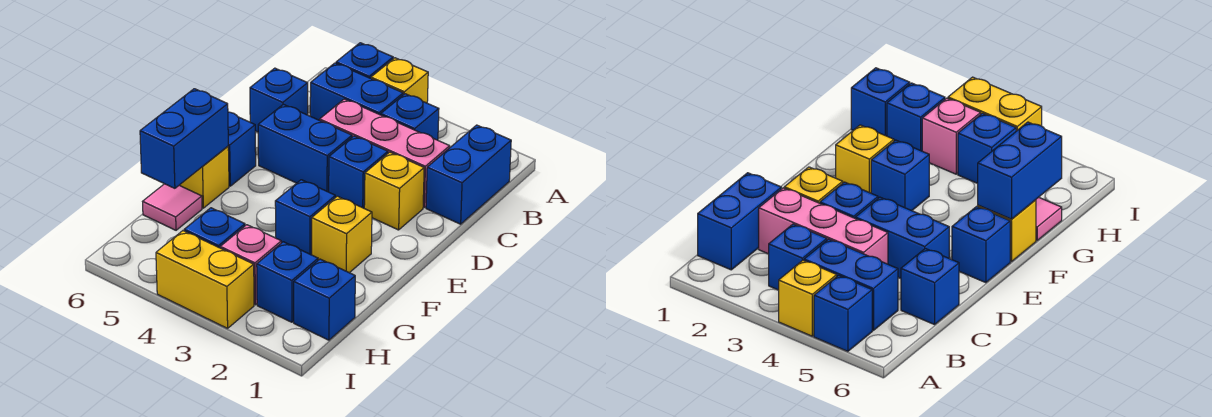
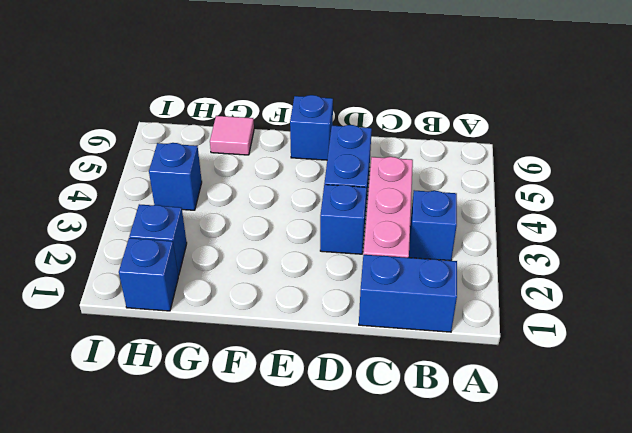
none -> yellow brick A4 level 1
none -> blue brick A5 level 1
none -> blue brick B4:B5 level 1

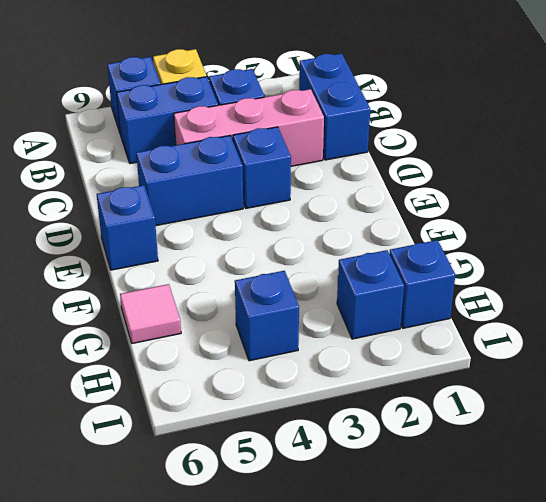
none -> blue brick C6 level 1
none -> yellow brick D2 level 1
none -> yellow brick F2 level 1

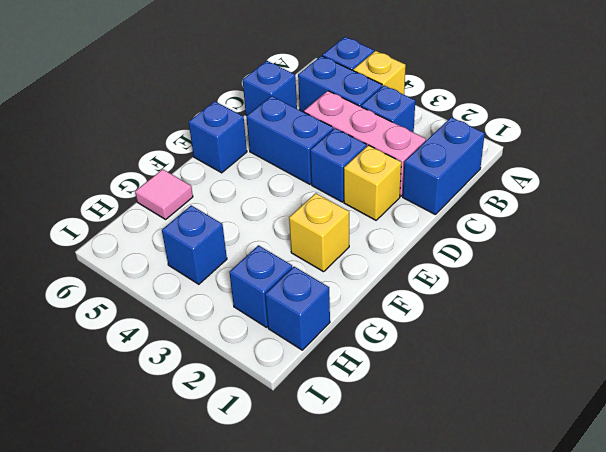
none -> blue brick F3 level 1
none -> yellow brick F6 level 1
none -> pink brick H3 level 1

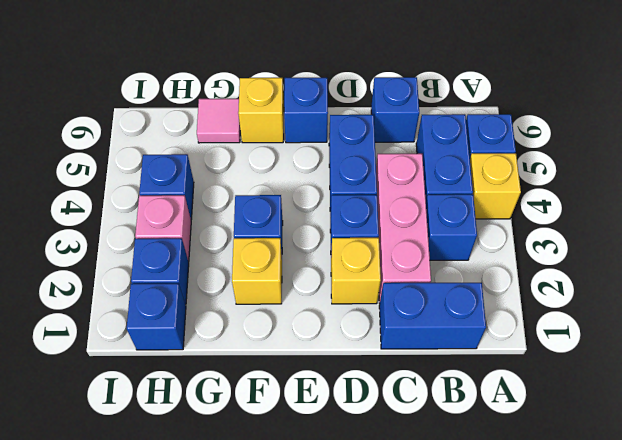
none -> yellow brick I3:I4 level 1
none -> blue brick F6:G6 level 2

